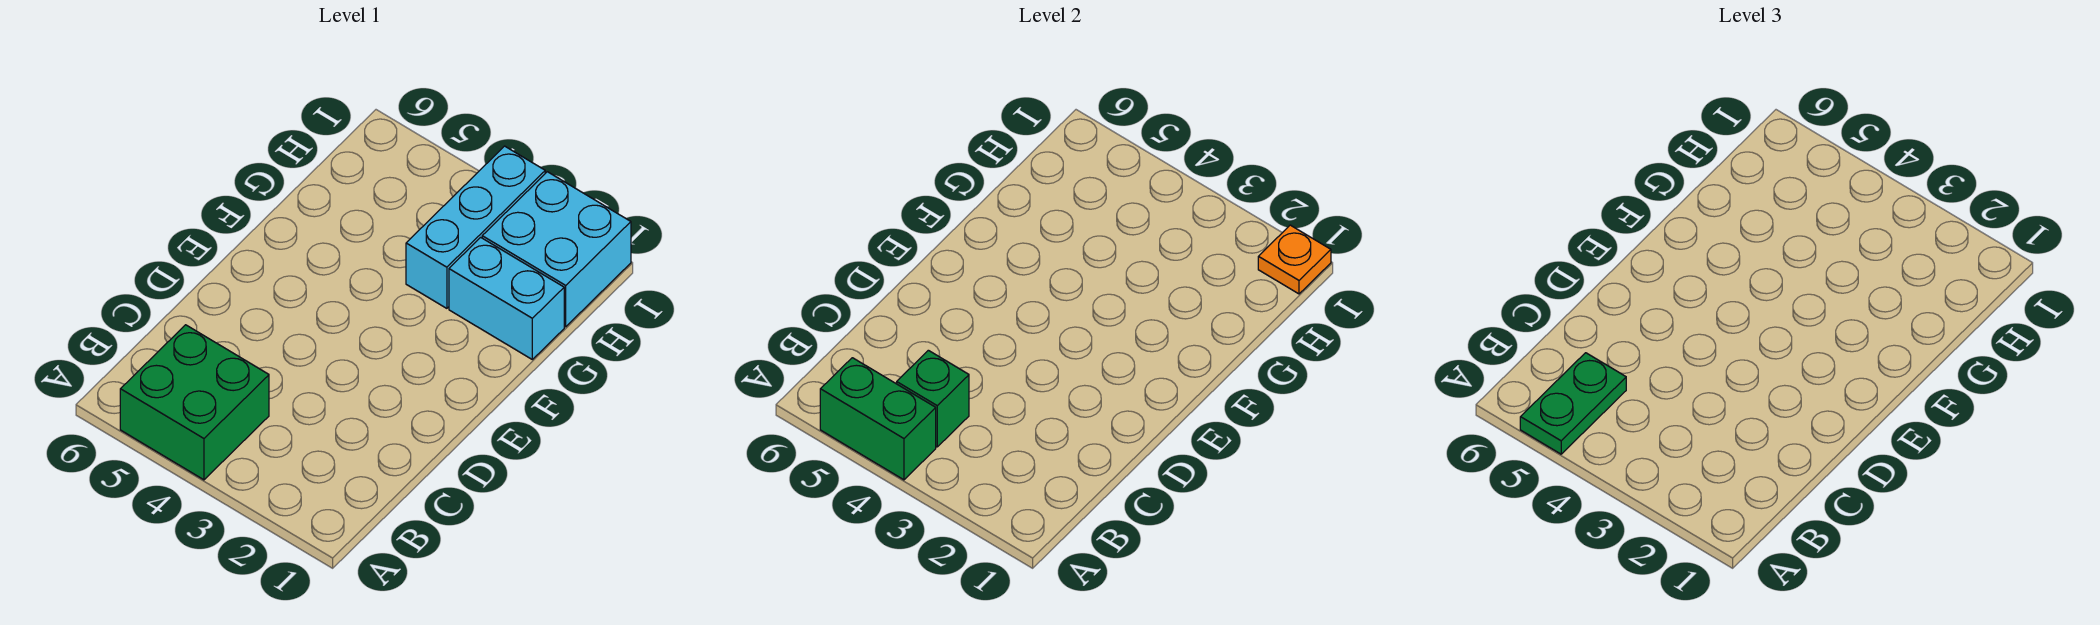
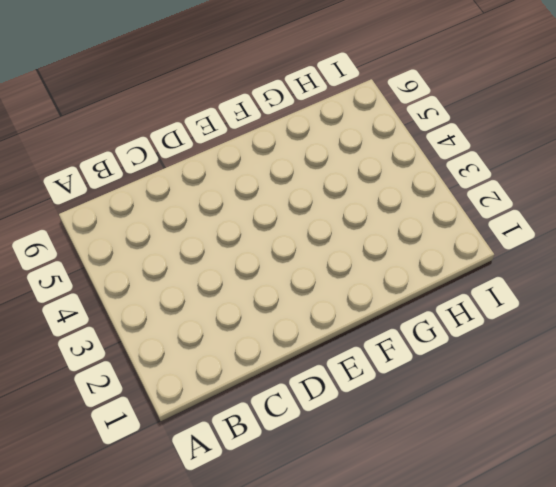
none -> green brick A4:B5 level 1
none -> cyan brick G1:G2 level 1

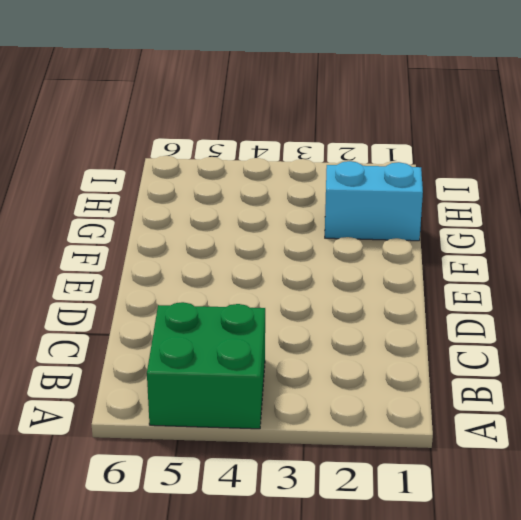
none -> cyan brick G3:I3 level 1
none -> cyan brick H1:I2 level 1

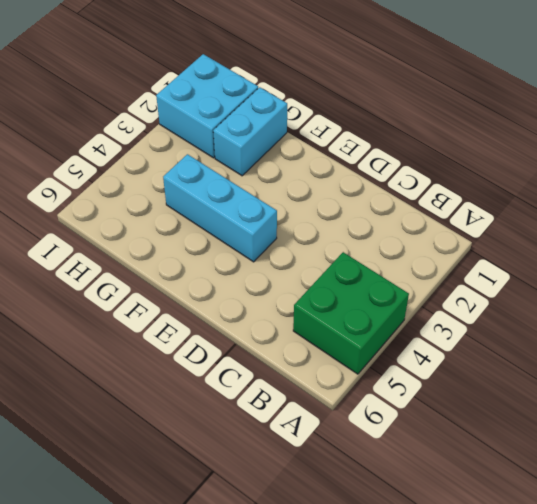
cyan brick E4:G4 level 1 -> cyan brick G3:I3 level 1
none -> green brick A4:A5 level 2
none -> green brick B4 level 2

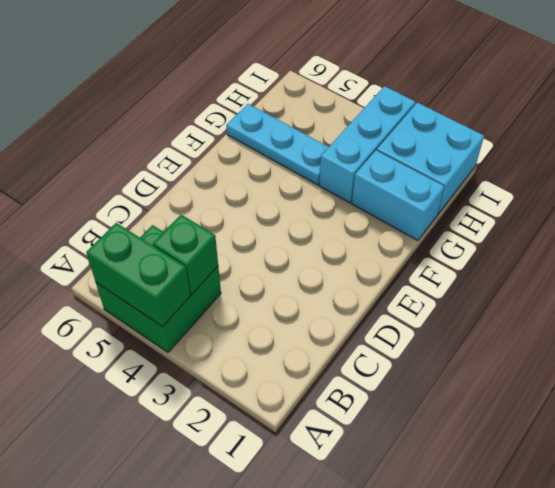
cyan plate G4:G6 level 1 -> none
none -> orange plate I1 level 2
none -> green plate A5:B5 level 3

